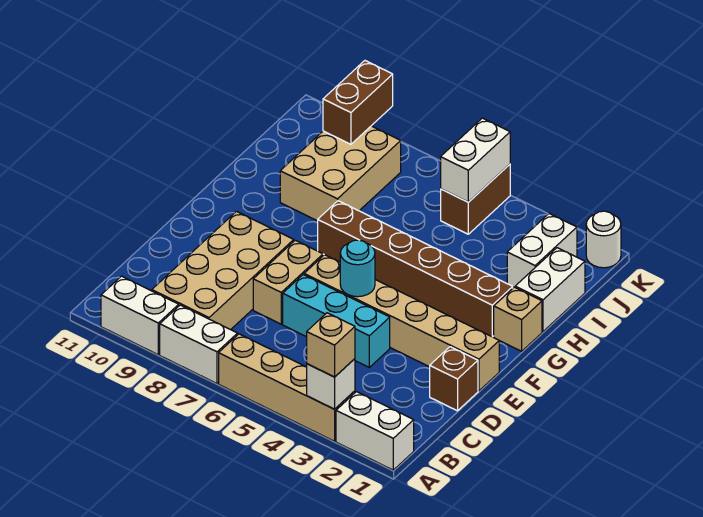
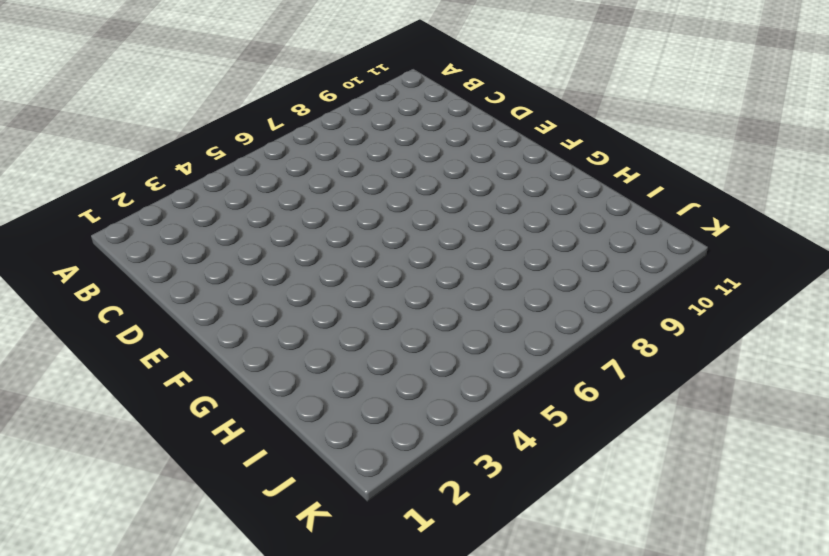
none -> white brick A1:A2 level 1
none -> tan brick A3:A6 level 1
none -> white brick A7:A8 level 1

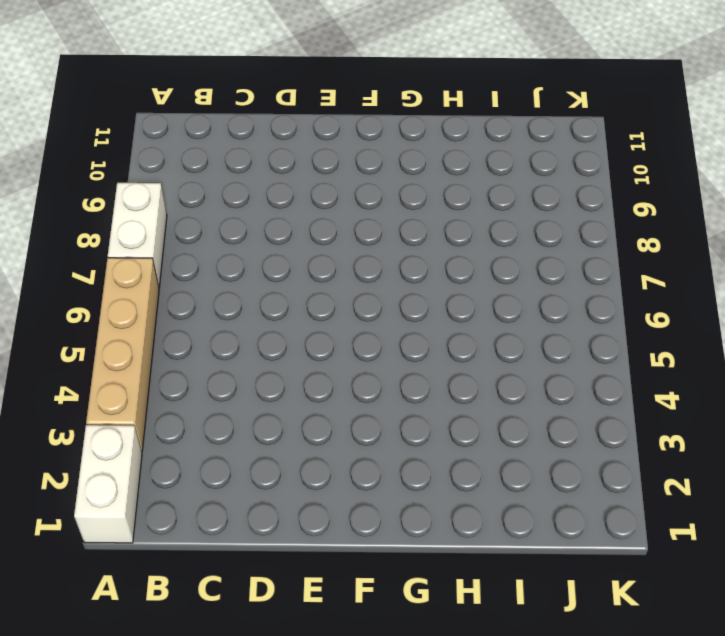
none -> white brick A9:A10 level 1
none -> tan brick B8:E9 level 1
none -> brown brick D1 level 1

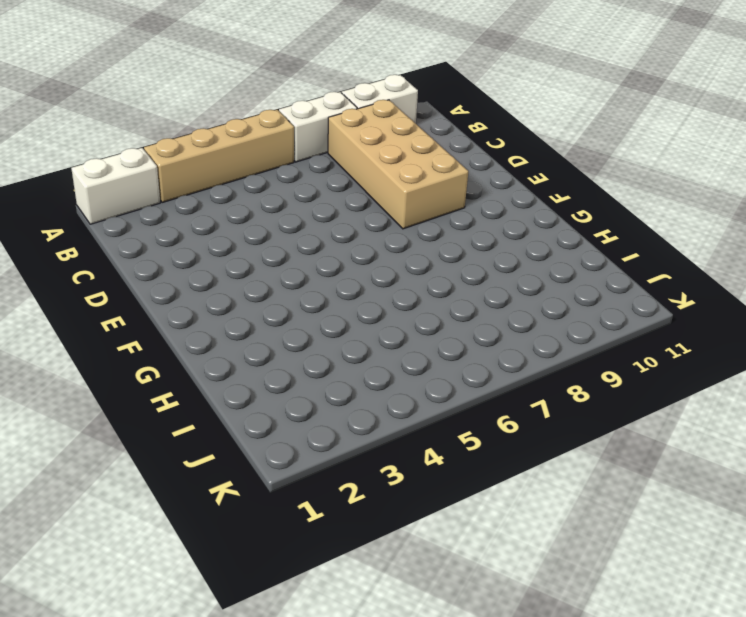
none -> brown brick D1 level 1
none -> cyan brick D4:D6 level 1
none -> tan brick D7:E7 level 1

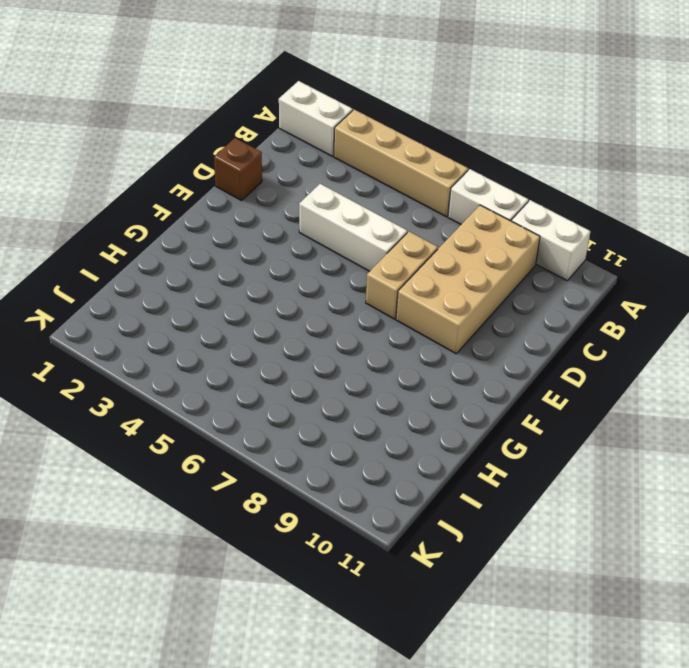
white brick D4:D6 level 1 -> cyan brick D4:D6 level 1
none -> tan brick E1:E6 level 1
none -> tan brick G1 level 1
none -> brown brick G2:G7 level 1

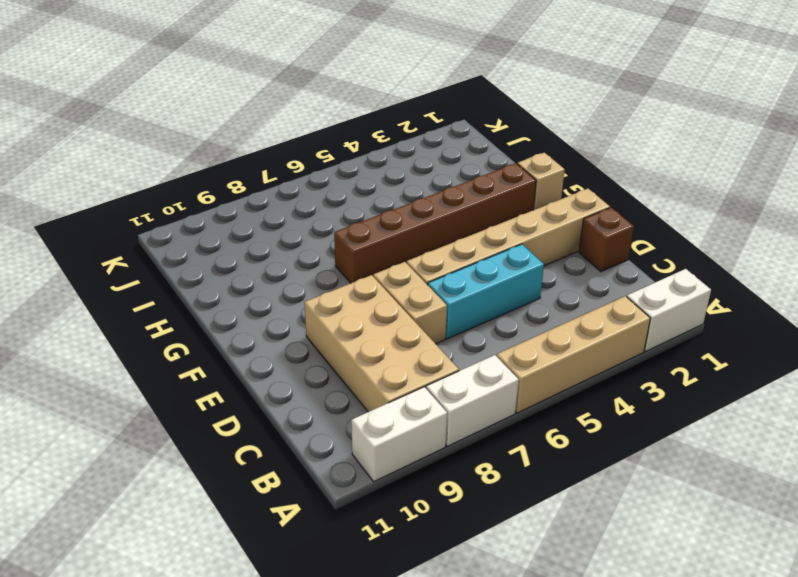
none -> white brick H1:I1 level 1
none -> tan brick H8:J9 level 1
none -> white brick I2:J2 level 1

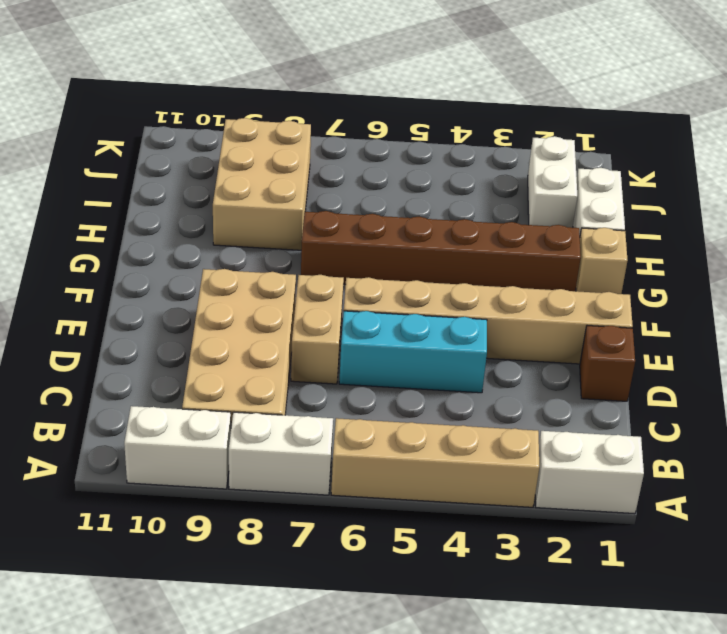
none -> brown brick J5:K5 level 1
none -> white round brick K1 level 1
none -> white brick A3 level 2

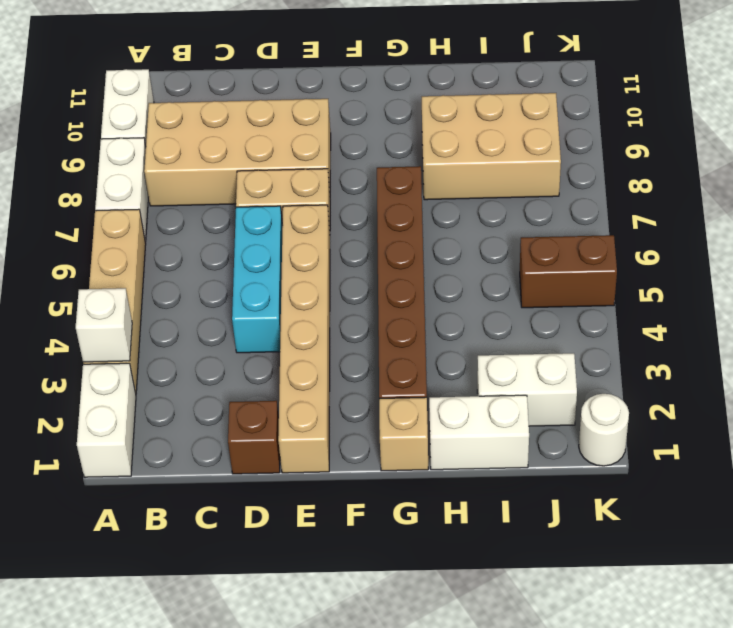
none -> cyan round brick E5 level 2
none -> white brick J5:K5 level 2
none -> brown brick J9:K9 level 2

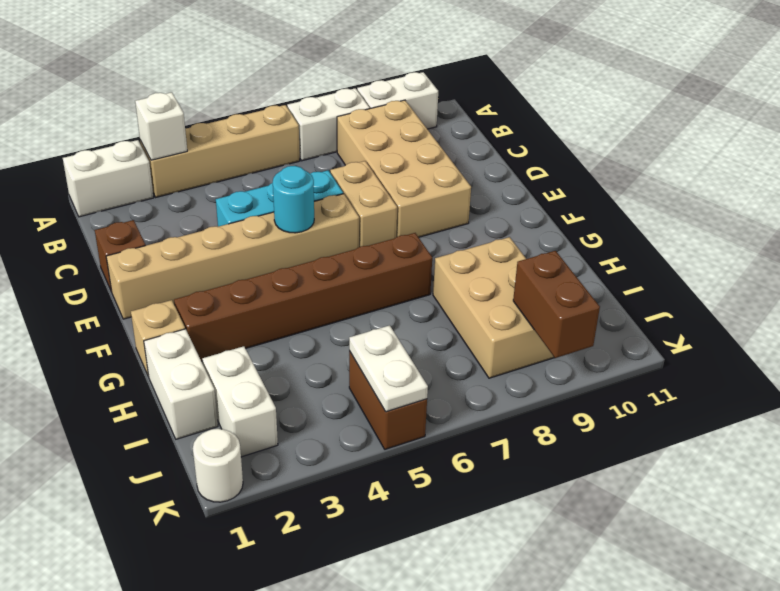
white plate J5:K5 level 2 -> white brick J5:K5 level 2
none -> tan brick A3 level 3

